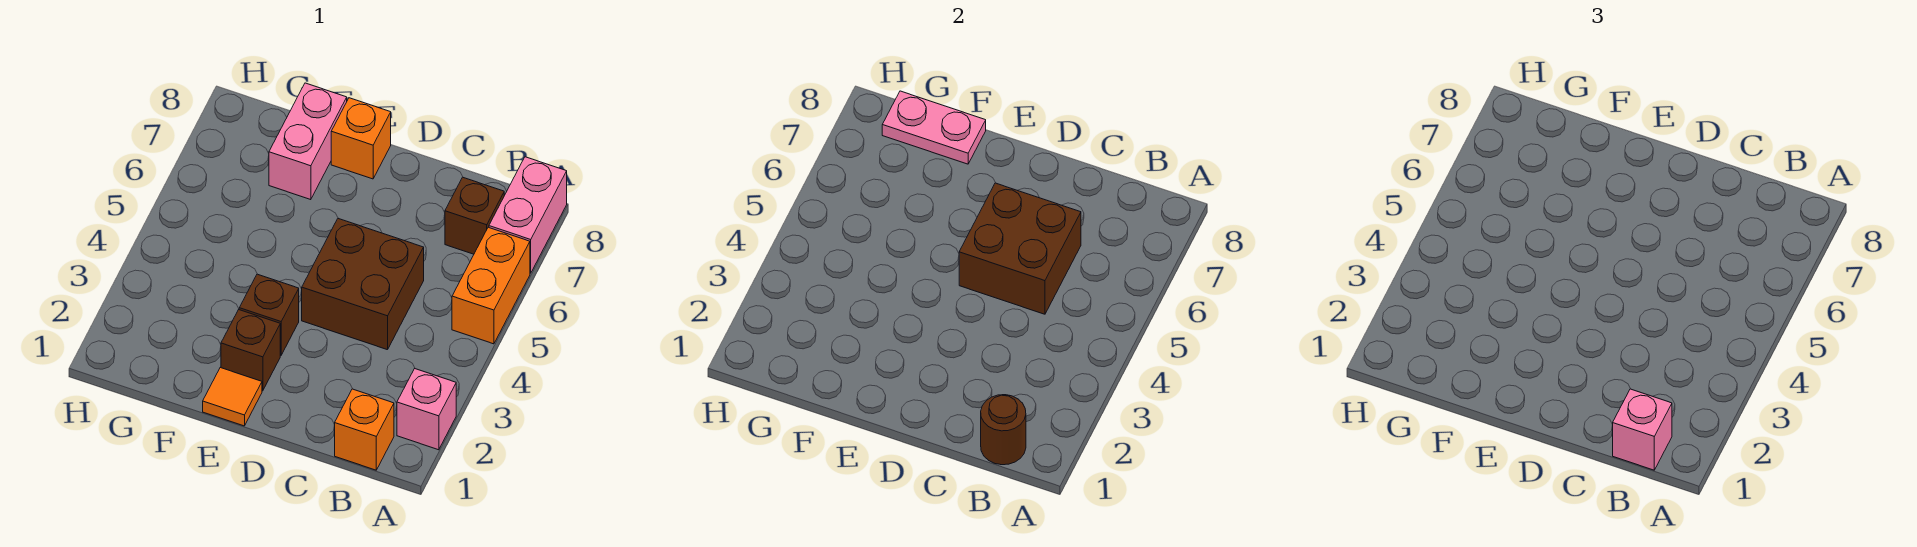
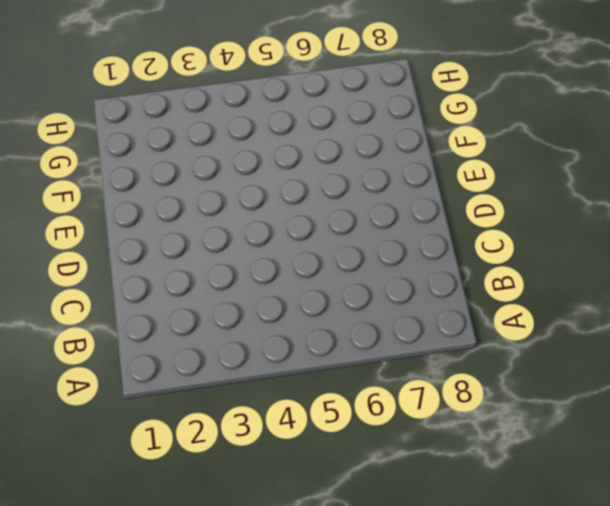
none -> pink brick A2 level 1
none -> orange brick A5:A6 level 1
none -> pink brick A7:A8 level 1

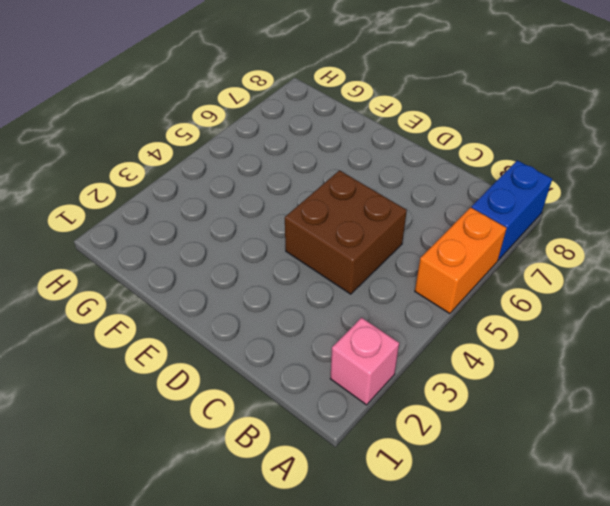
blue brick A7:A8 level 1 -> pink brick A7:A8 level 1
none -> orange brick B1 level 1
none -> brown brick B7 level 1
none -> orange tile E1 level 1

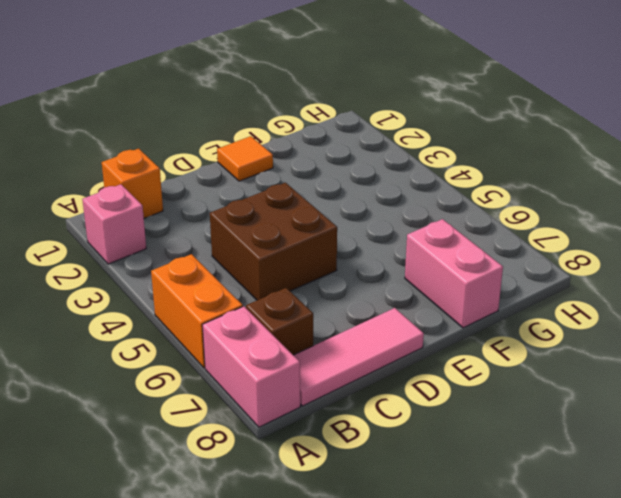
pink tile B8:D8 level 1 -> none
none -> brown brick E2 level 1
none -> brown brick E3 level 1
none -> orange brick E8 level 1

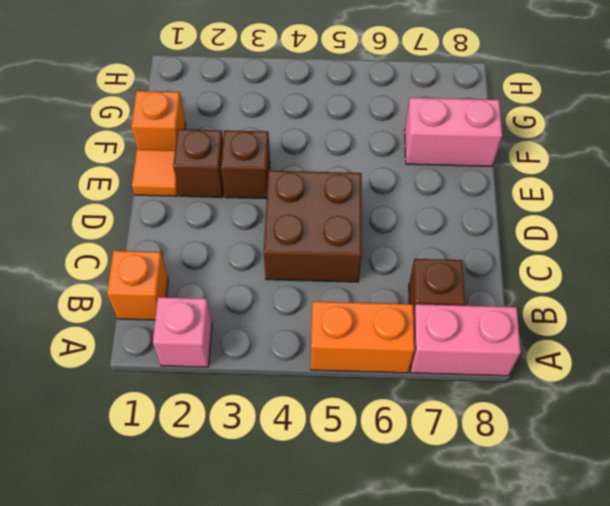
orange brick F1 level 1 -> orange brick E8 level 1
none -> brown round brick B1 level 2
none -> brown brick C5:D6 level 2
none -> pink plate F8:G8 level 2

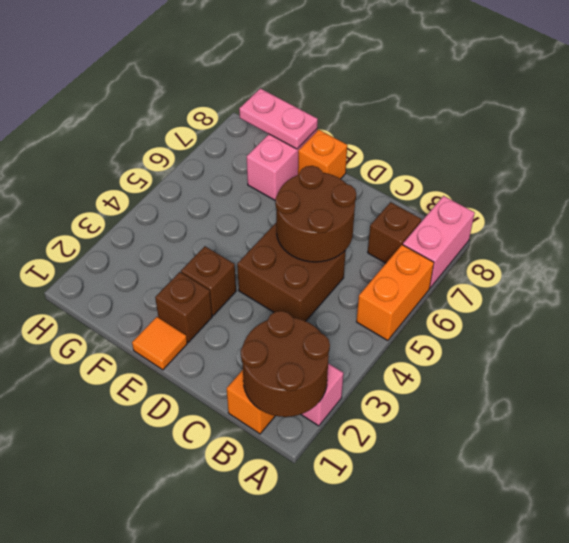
brown round brick A1:B2 level 2 -> brown round brick B1 level 2
brown round brick C5:D6 level 2 -> brown brick C5:D6 level 2
none -> pink brick B1 level 3

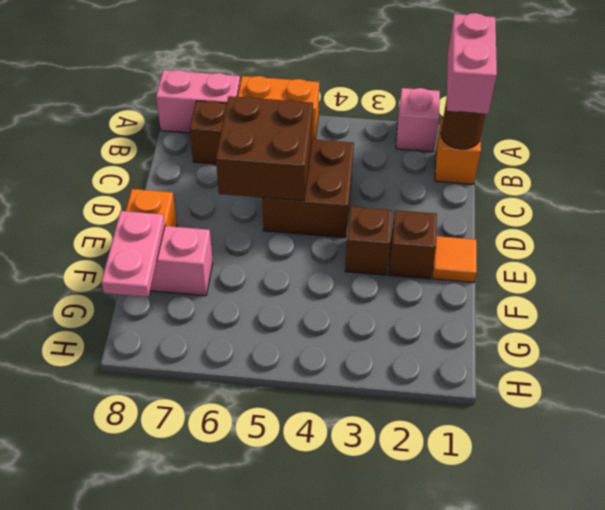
pink brick A1:B1 level 3 -> pink brick B1 level 3

